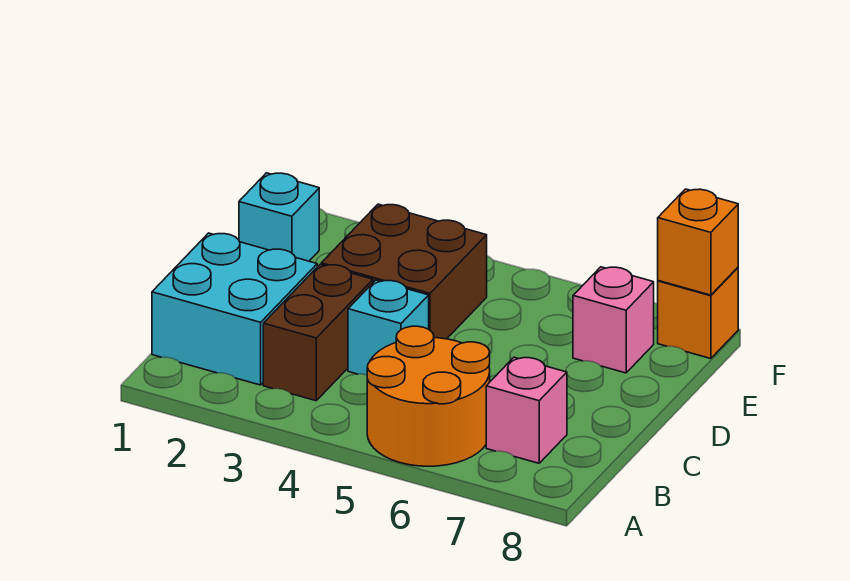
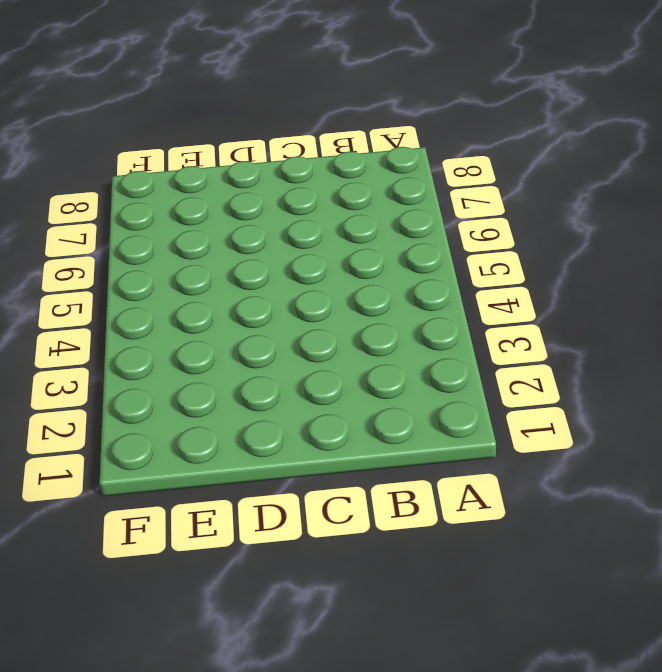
none -> orange round brick A5:B6 level 1
none -> cyan brick B1:C2 level 1

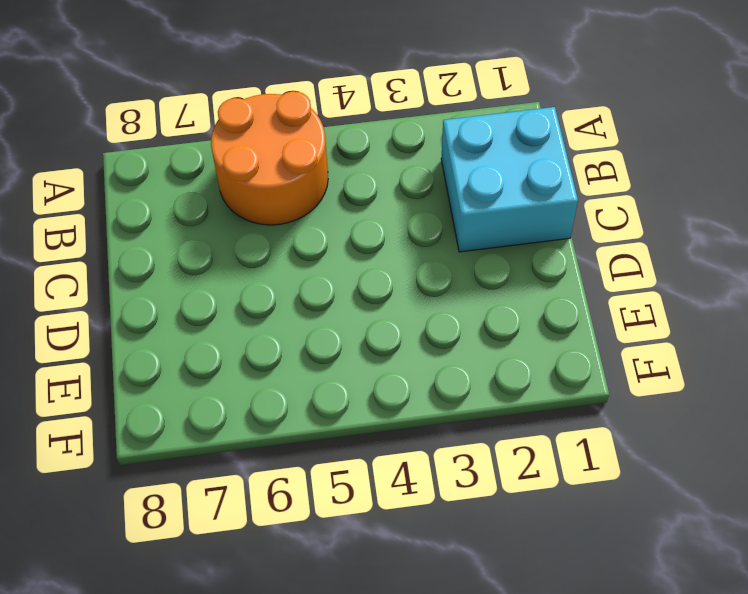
none -> brown brick B3:C3 level 1
none -> pink brick B7 level 1

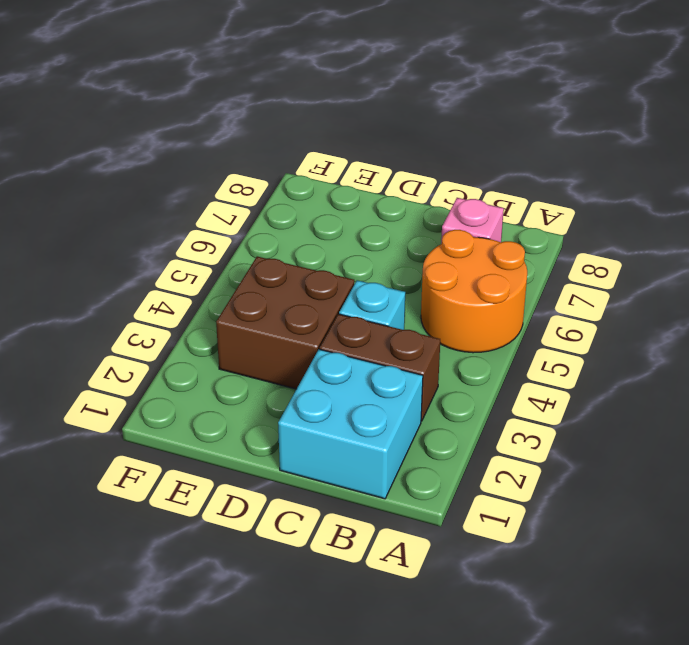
none -> cyan brick E1 level 1
none -> pink brick E7 level 1

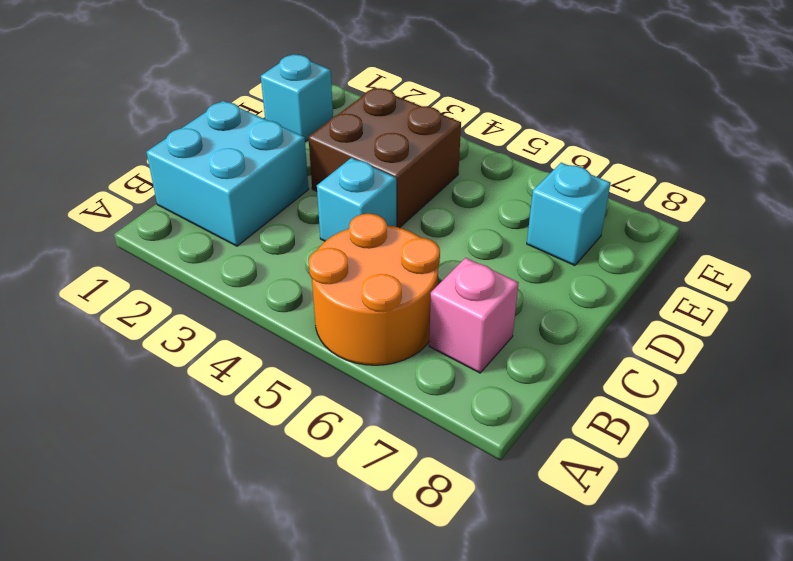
cyan brick E7 level 1 -> pink brick E7 level 1
none -> brown brick B3:C3 level 1
none -> orange brick F8 level 1

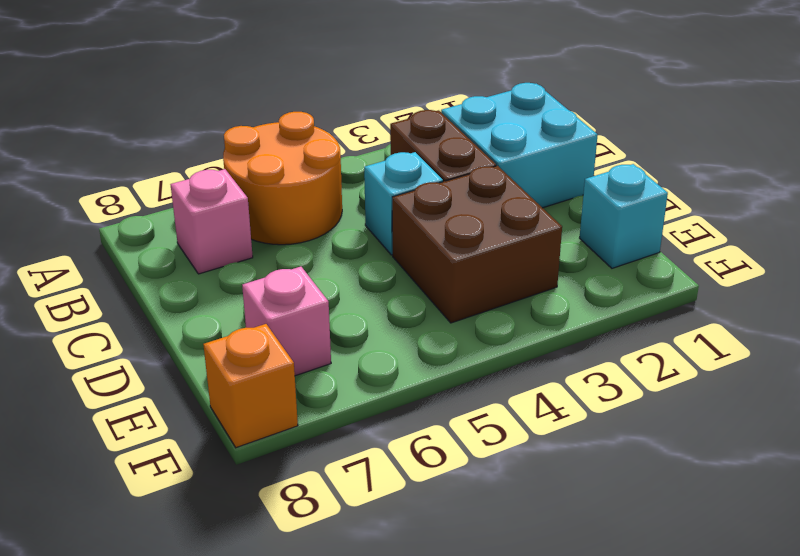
none -> orange brick F8 level 2

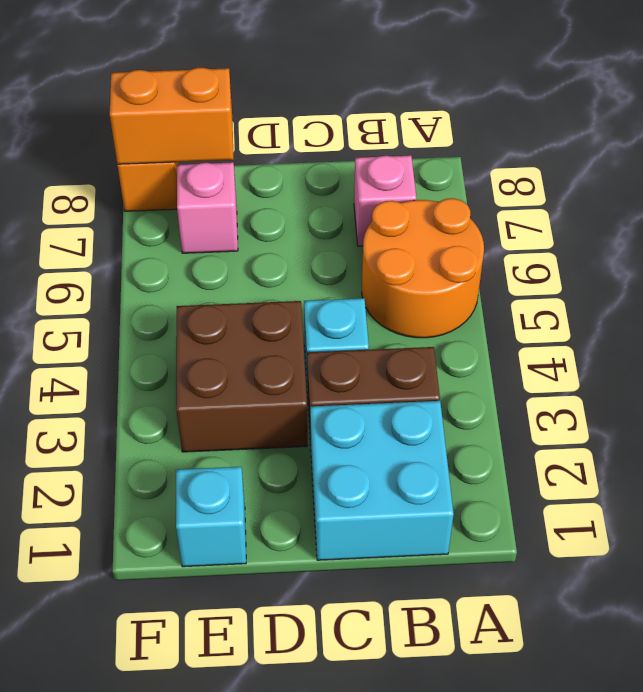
orange brick E8:F8 level 2 -> orange brick F8 level 2

